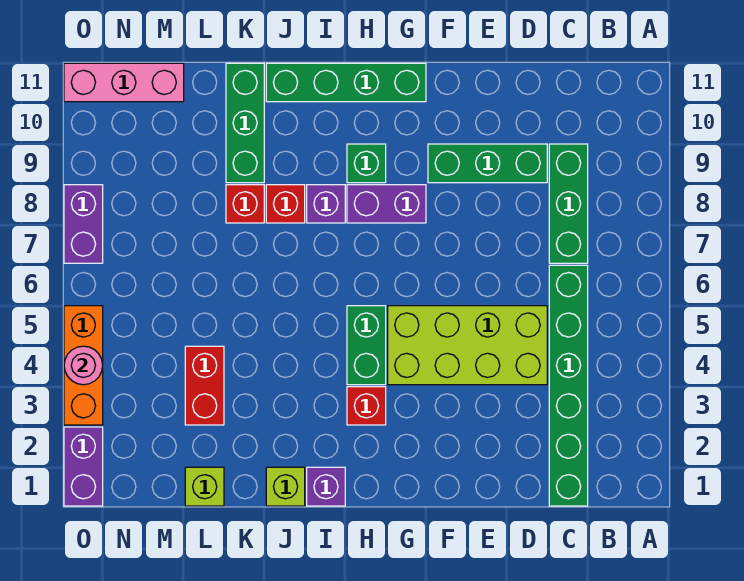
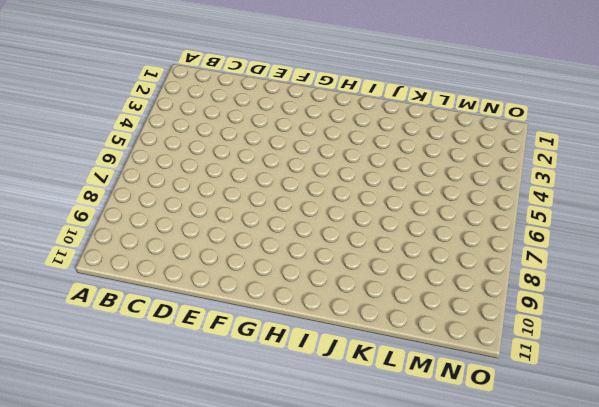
none -> green brick C1:C6 level 1
none -> green brick C7:C9 level 1
none -> lime brick D4:G5 level 1

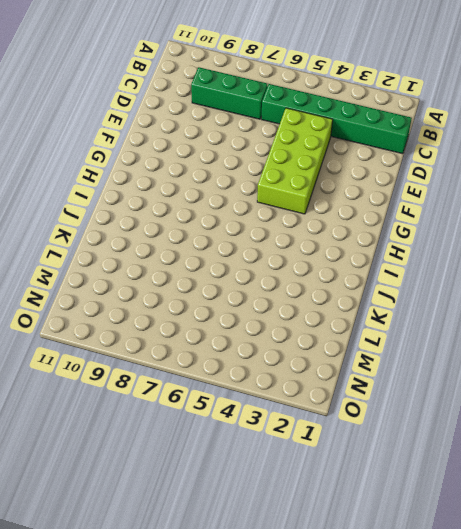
none -> green brick D9:F9 level 1
none -> purple brick G8:H8 level 1
none -> green brick G11:J11 level 1

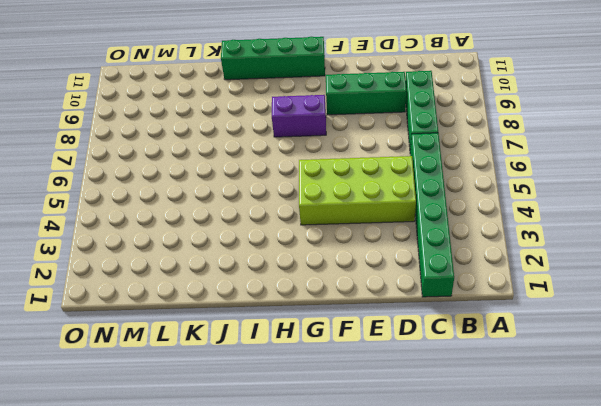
none -> red brick H3 level 1
none -> green brick H4:H5 level 1
none -> green brick H9 level 1

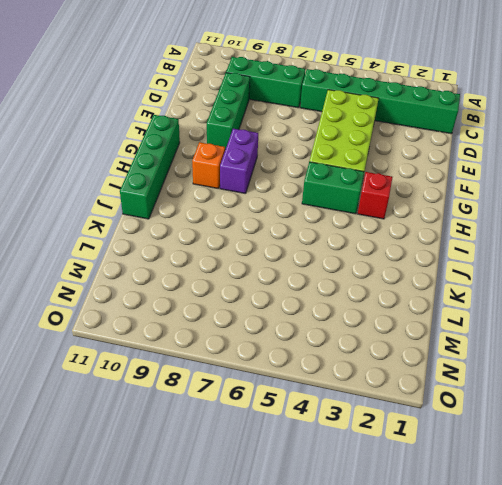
orange brick H9 level 1 -> green brick H9 level 1
none -> purple brick I1 level 1
none -> purple brick I8 level 1
none -> lime brick J1 level 1

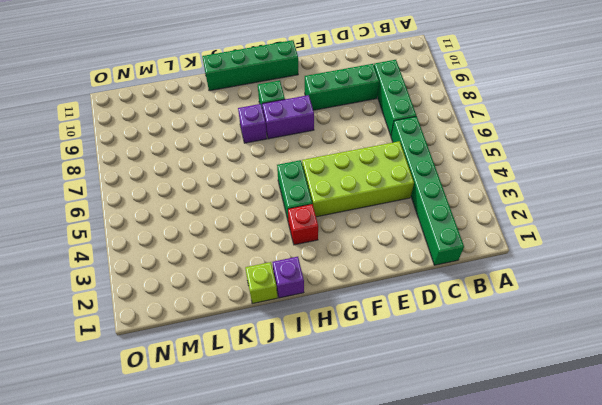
none -> red brick J8 level 1
none -> red brick K8 level 1
none -> green brick K9:K11 level 1

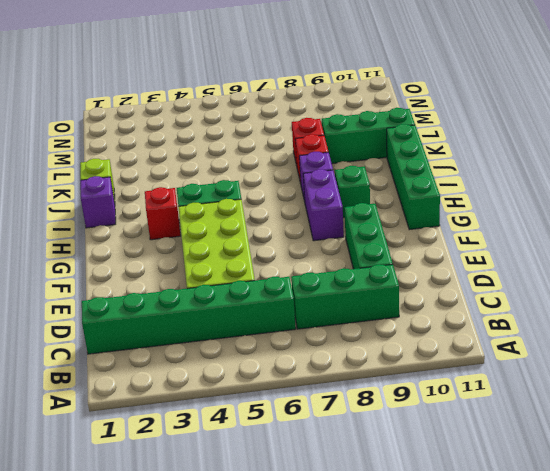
none -> lime brick L1 level 1
none -> red brick L3:L4 level 1
none -> pink brick M11:O11 level 1

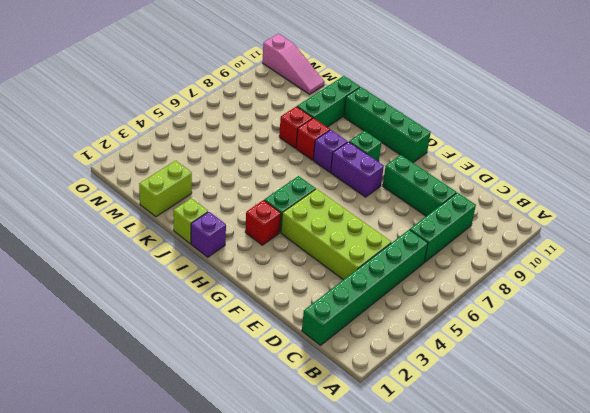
lime brick L1:L2 level 1 -> lime brick L1 level 1
pink slope M11:O11 level 1 top O -> pink brick M11:O11 level 1
none -> red brick L3:L4 level 1
none -> purple brick O1:O2 level 1
none -> orange brick O3:O5 level 1

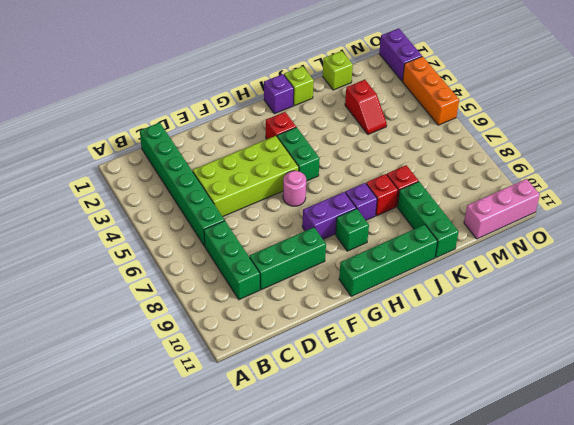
pink round brick G6 level 1 -> pink round brick O4 level 2
red slope L3:L4 level 1 top 3 -> red brick L3:L4 level 1
none -> purple brick O7:O8 level 1

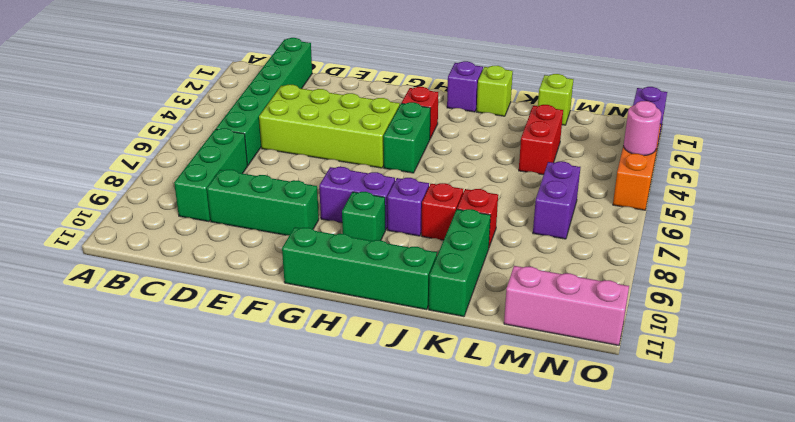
purple brick M6:M7 level 1 -> purple brick O7:O8 level 1

